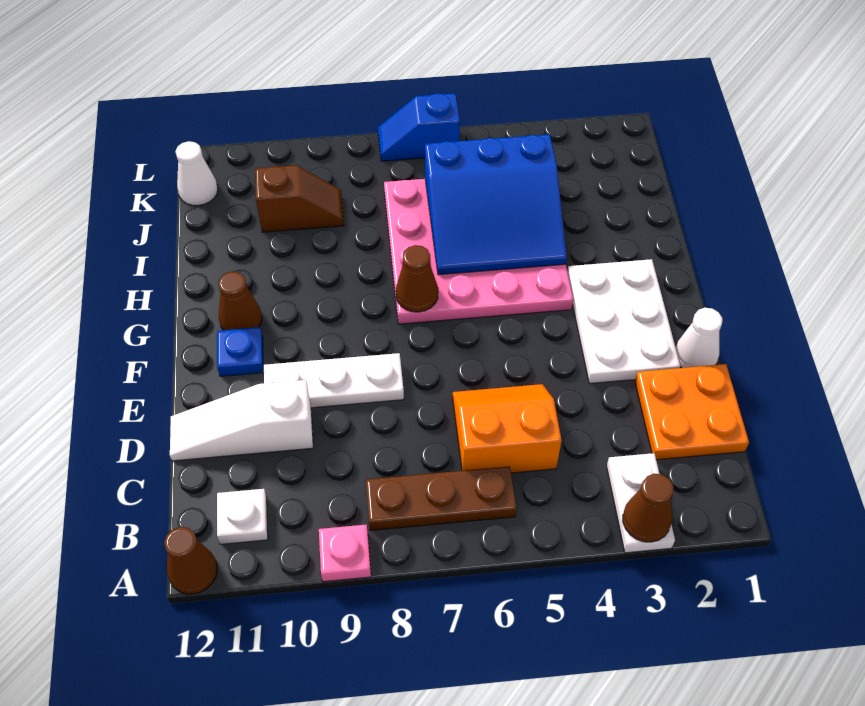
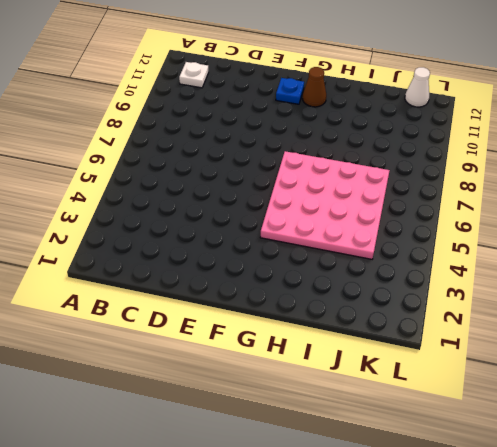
none -> white plate A3:B3 level 1
none -> pink plate A9 level 1
none -> brown cone A12 level 1

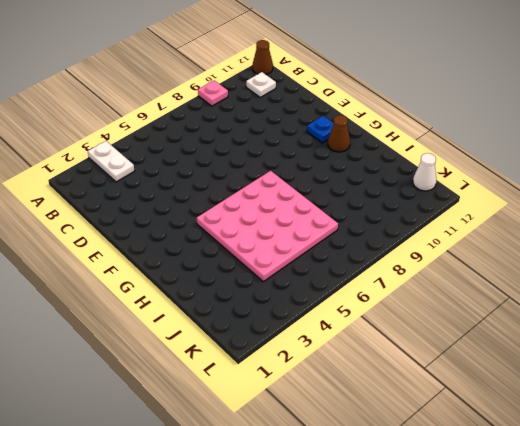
none -> brown plate B6:B8 level 1
none -> orange plate C1:D2 level 1
none -> orange slope C5:D6 level 1 top C

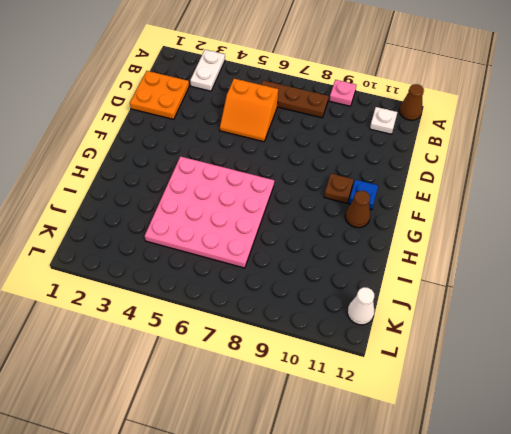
brown plate F10 level 1 -> none
none -> white slope D10:D12 level 1 top 10
none -> white cone E1 level 1
none -> white plate E2:G3 level 1

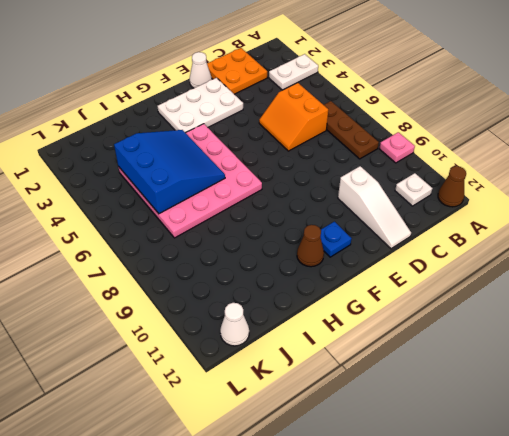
none -> white plate E8:E10 level 1
none -> brown slope J9:J10 level 1 top 10
none -> blue slope L6:L7 level 1 top 6

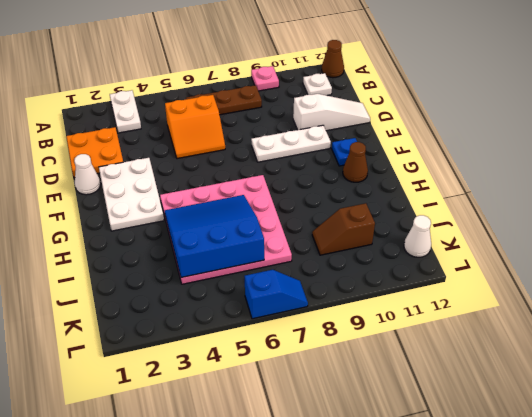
none -> brown cone A3 level 2
none -> brown cone G7 level 2

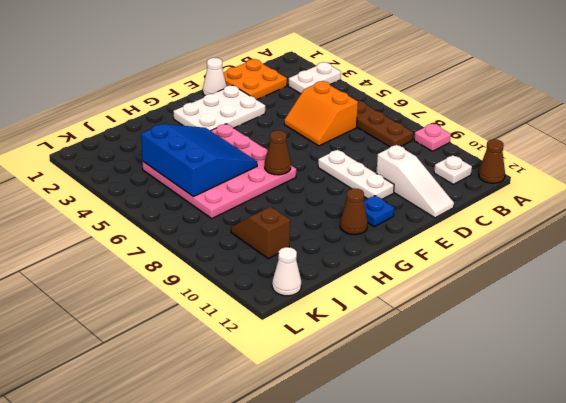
none -> blue slope L6:L7 level 1 top 6
none -> brown cone A3 level 2

